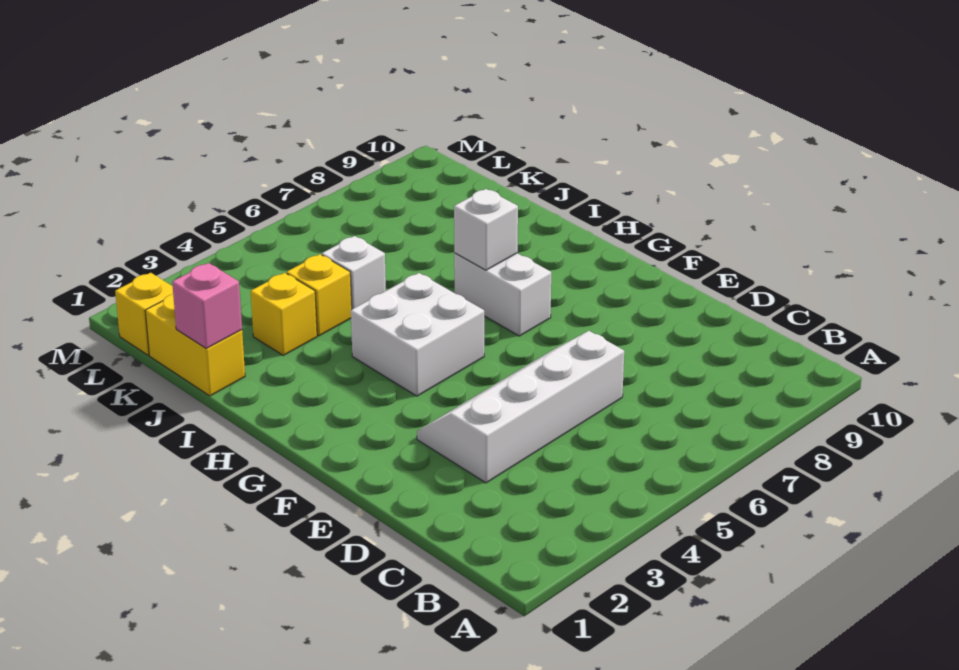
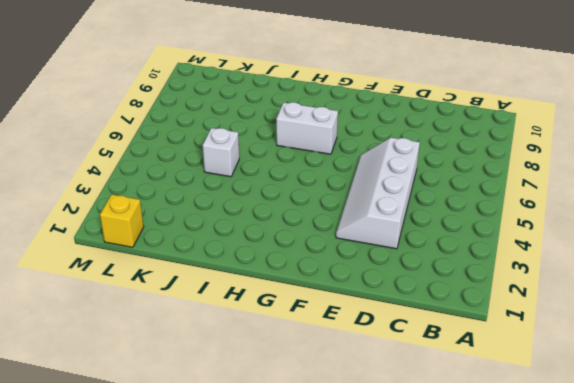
none -> white brick G4:H5 level 1
none -> yellow brick J1:K1 level 1

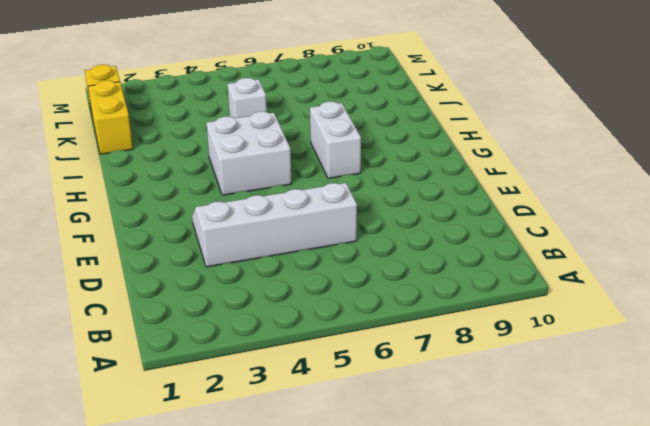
none -> yellow brick J3 level 1
none -> yellow brick J4 level 1

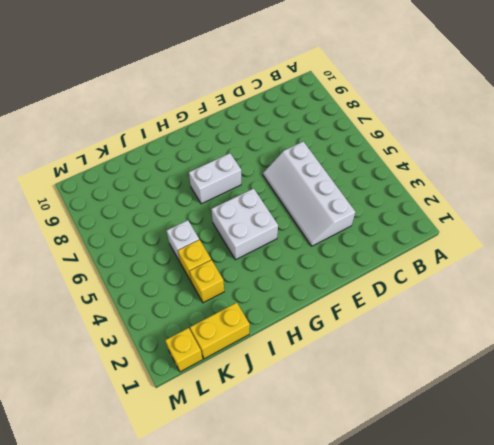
none -> white brick H7 level 2
none -> pink brick J1 level 2

